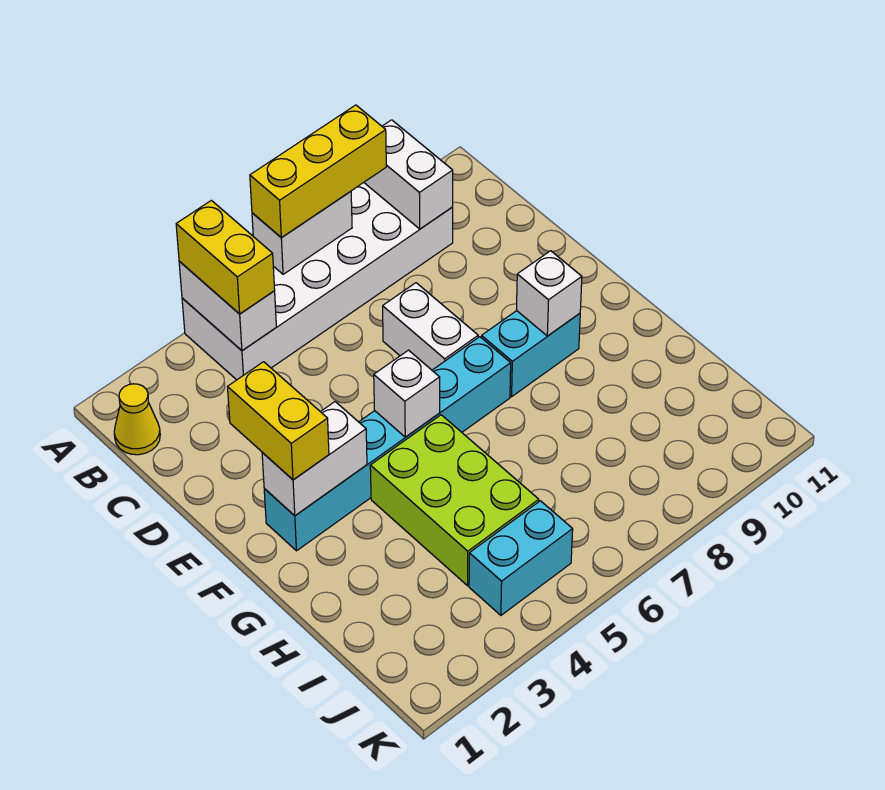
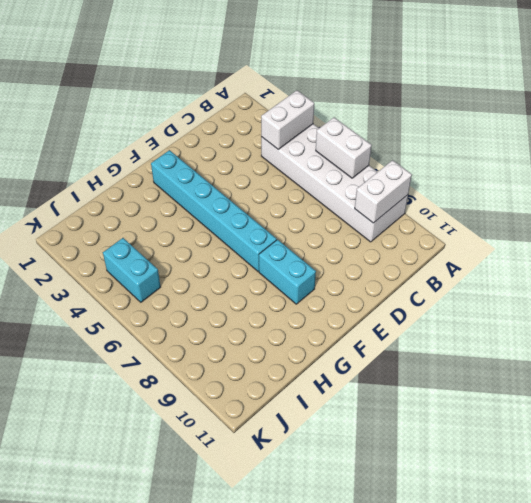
none -> yellow cone B1 level 1
none -> white brick D7:E7 level 1
none -> lime brick G4:I5 level 1

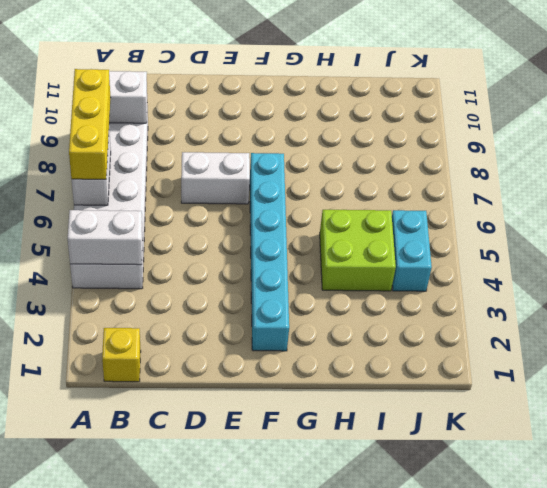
yellow brick B1 level 1 -> yellow cone B1 level 1
lime brick H4:I5 level 1 -> lime brick G4:I5 level 1
none -> cyan brick F8:F9 level 1
none -> white brick F2:F3 level 2
none -> white brick F5 level 2

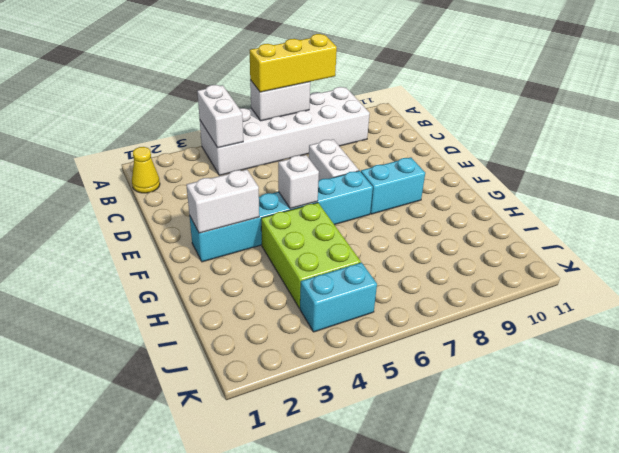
none -> white brick A9:B9 level 2
none -> white brick F9 level 2
none -> yellow brick A4:B4 level 3

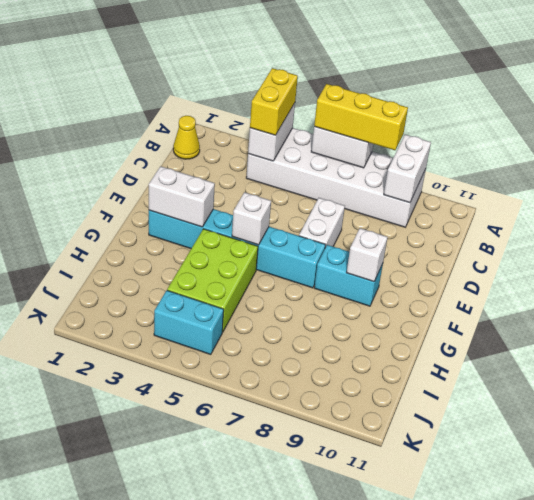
none -> yellow brick E2:F2 level 3

